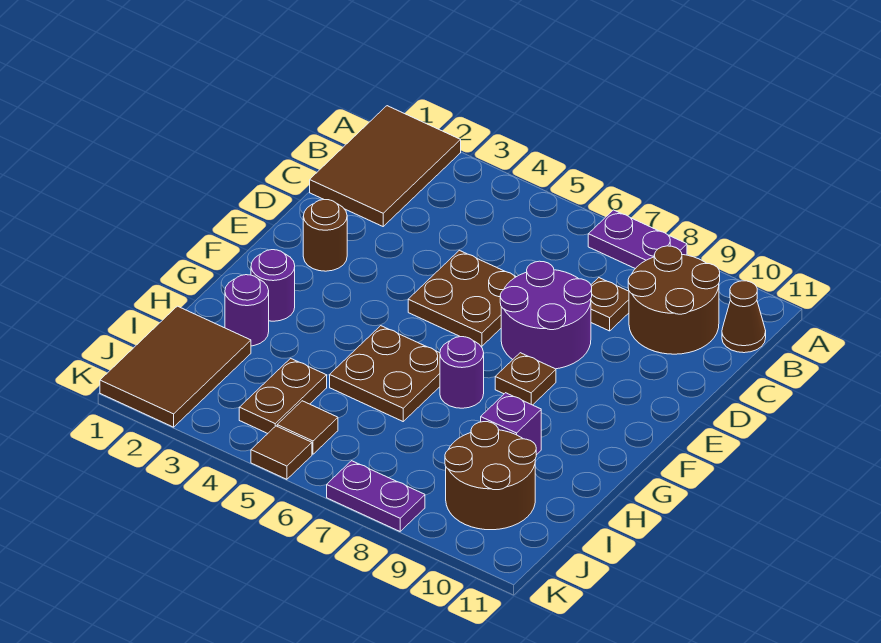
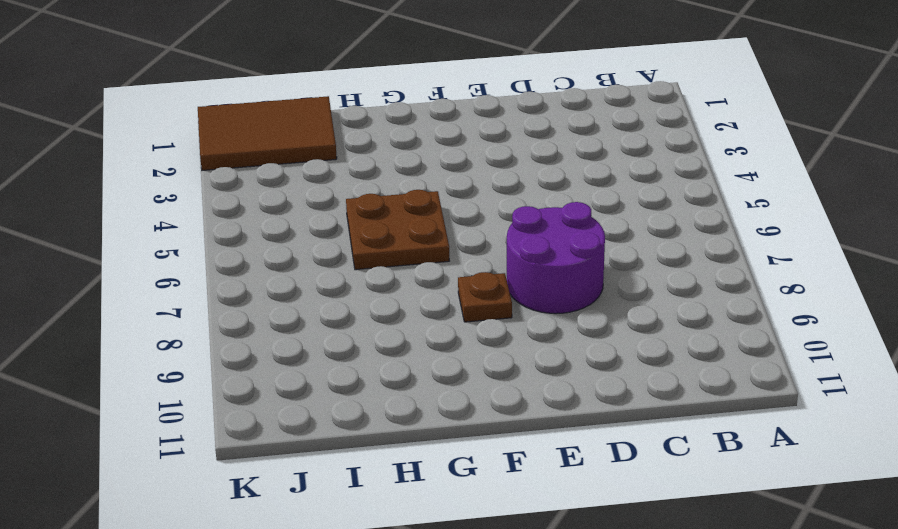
none -> brown tile A1:C2 level 1
none -> purple plate A7:A8 level 1
none -> brown round brick B9:C10 level 1

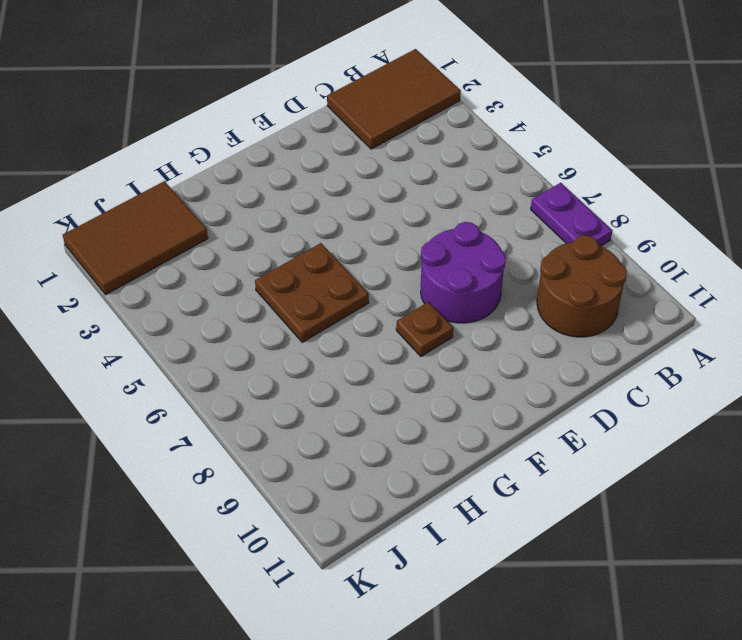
none -> brown cone B11 level 1
none -> brown plate C8 level 1
none -> brown plate D5:E6 level 1

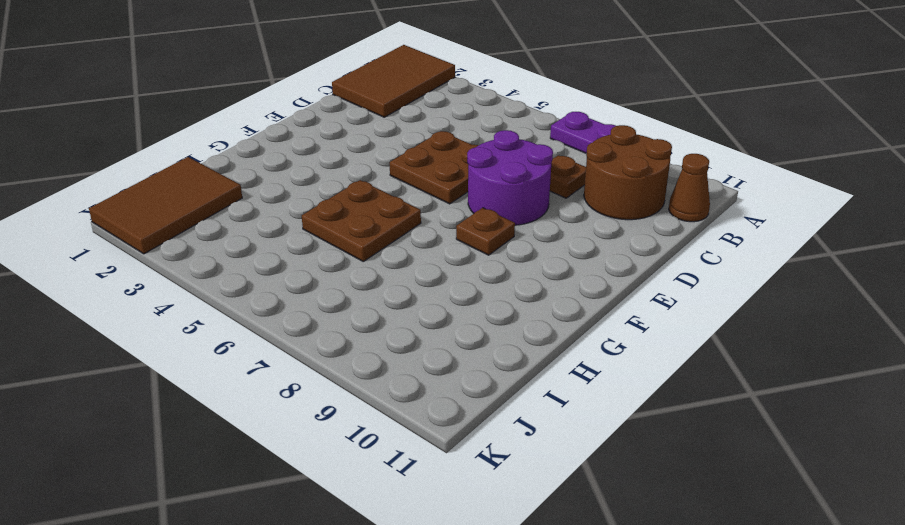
none -> brown round brick E2 level 1
none -> purple round brick G2 level 1
none -> purple round brick G7 level 1

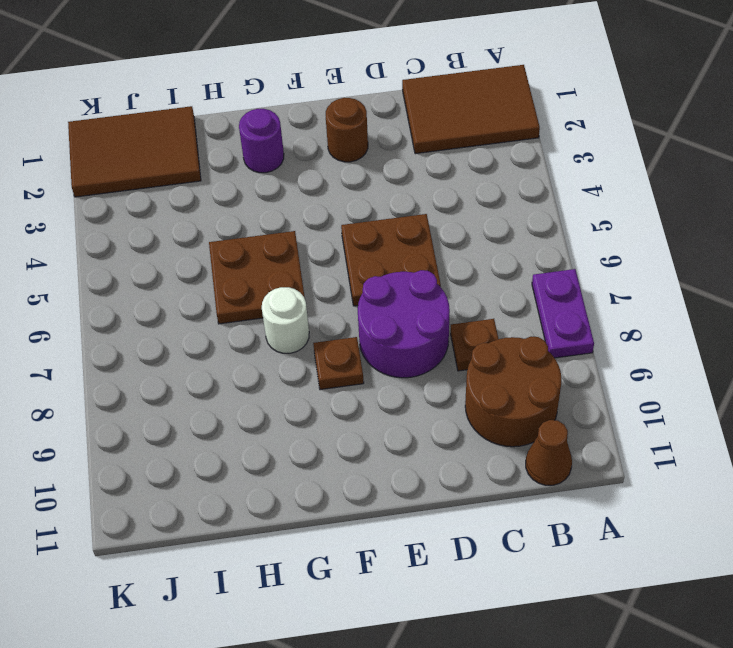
white round brick G7 level 1 -> purple round brick G7 level 1
none -> purple round brick H2 level 1
none -> purple brick H9 level 1
none -> brown plate I4:J4 level 1

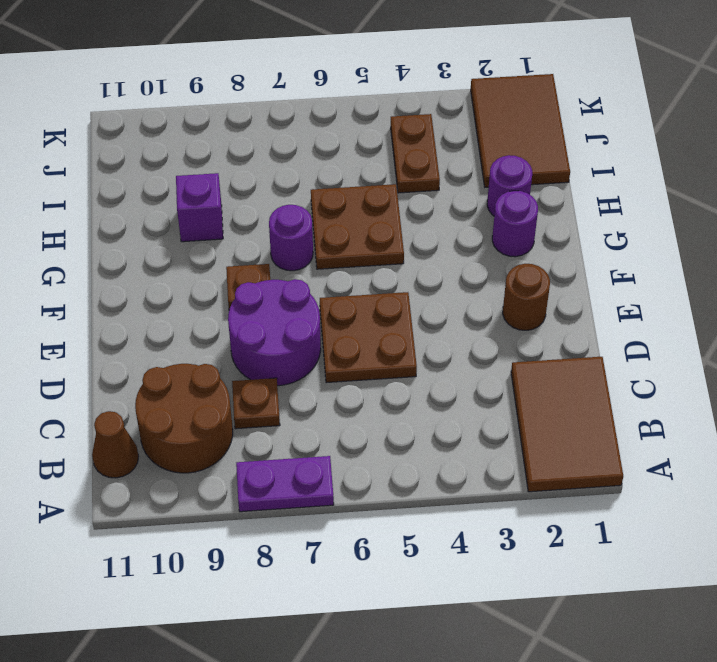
none -> brown round brick I9:J10 level 1
none -> brown tile J5 level 1
none -> brown tile K5 level 1

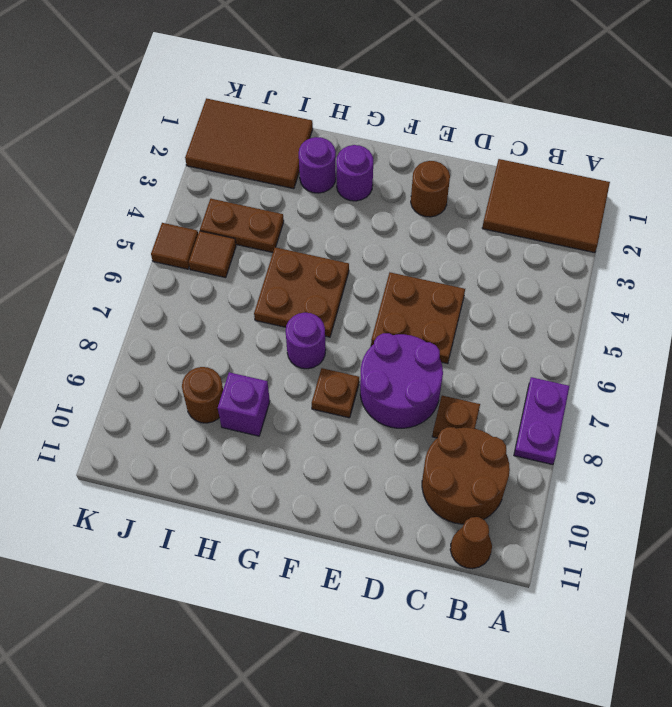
brown round brick I9 level 1 -> brown round brick I9:J10 level 1
none -> purple plate K7:K8 level 1

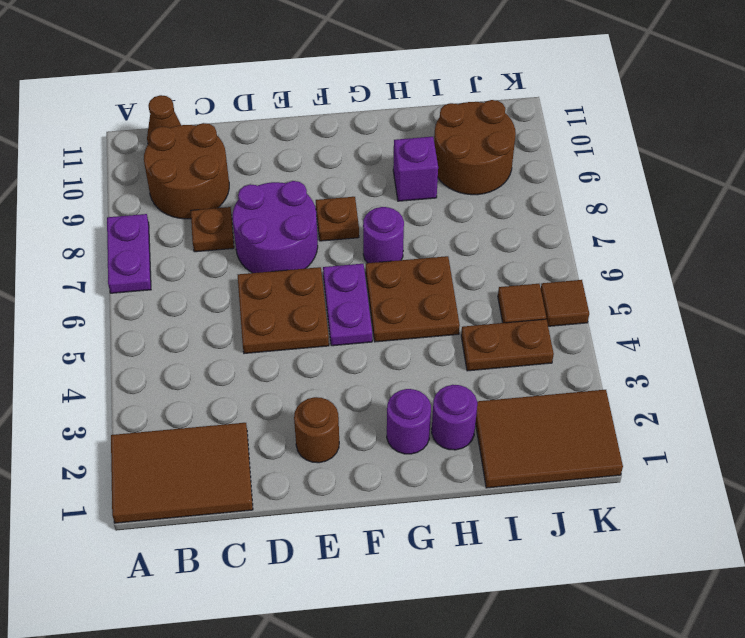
purple plate F5:F6 level 1 -> purple plate K7:K8 level 1

